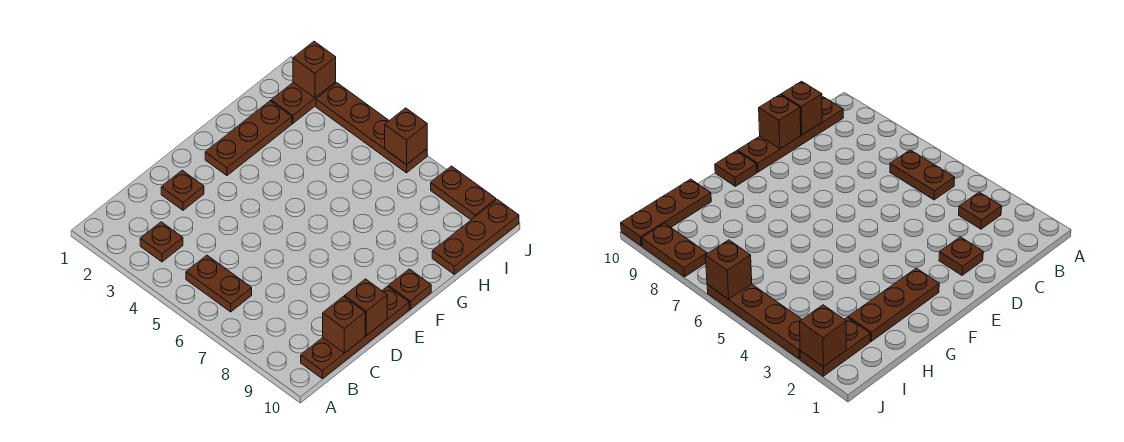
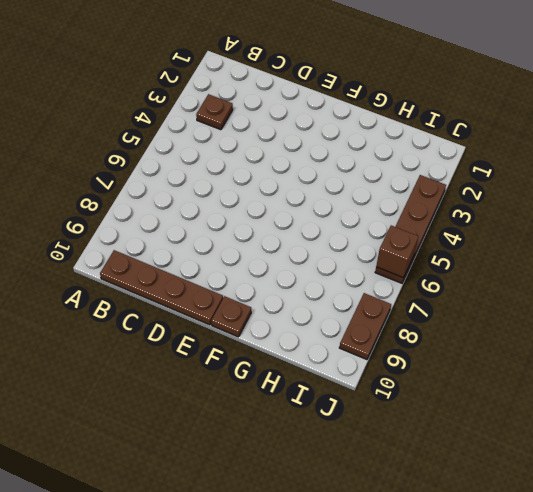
none -> brown plate B5:B6 level 1
none -> brown plate D2 level 1
none -> brown plate F2:H2 level 1

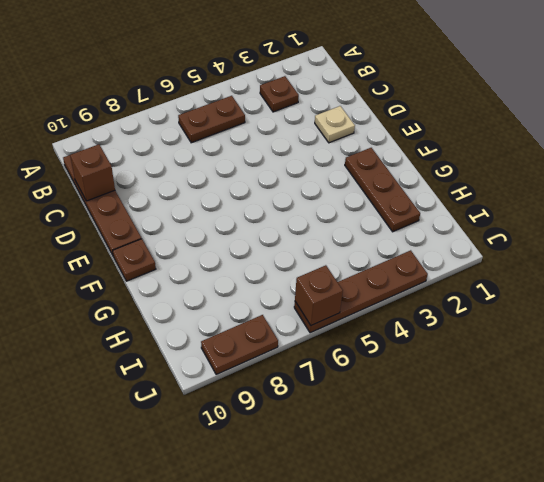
tan plate D2 level 1 -> brown plate D2 level 1
none -> brown plate H10:J10 level 1
none -> brown plate I2:J2 level 1
none -> brown brick D10 level 2

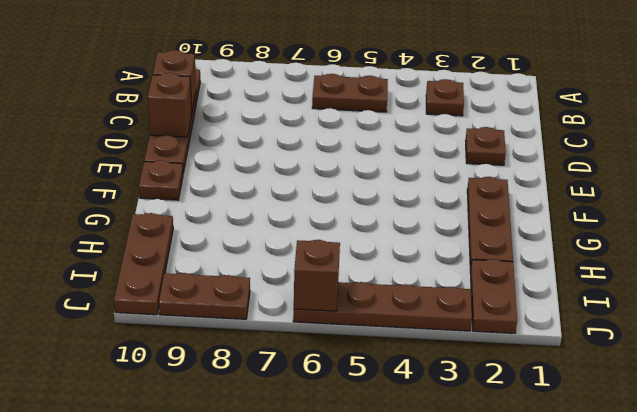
none -> brown brick J2 level 2

